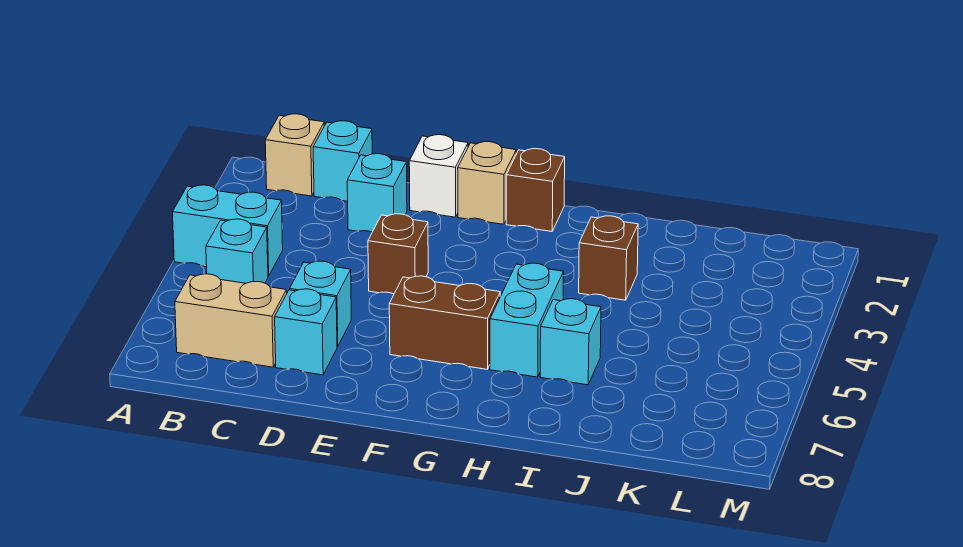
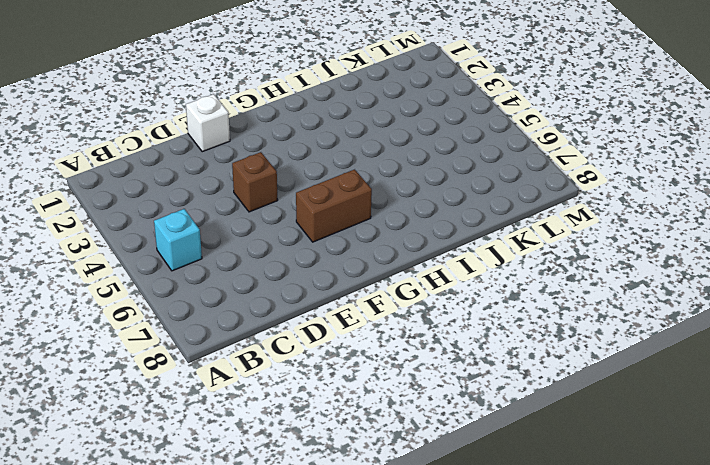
none -> cyan brick A4:B4 level 1
none -> tan brick B1 level 1
none -> tan brick B7:C7 level 1

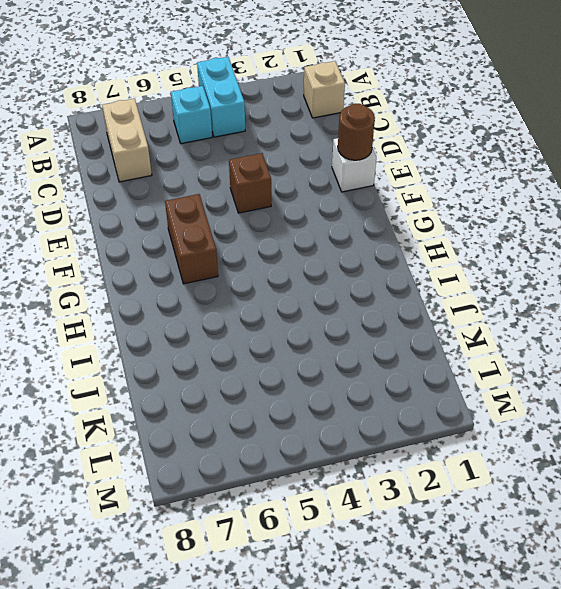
brown round brick E1 level 2 -> none
none -> cyan brick C1 level 1
none -> cyan brick D2 level 1
none -> cyan brick D6 level 1

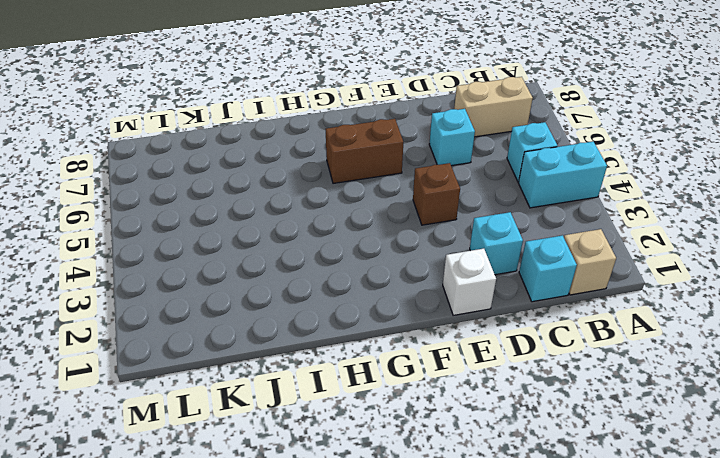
none -> cyan brick D7 level 1
none -> tan brick F1 level 1
none -> brown brick G1 level 1

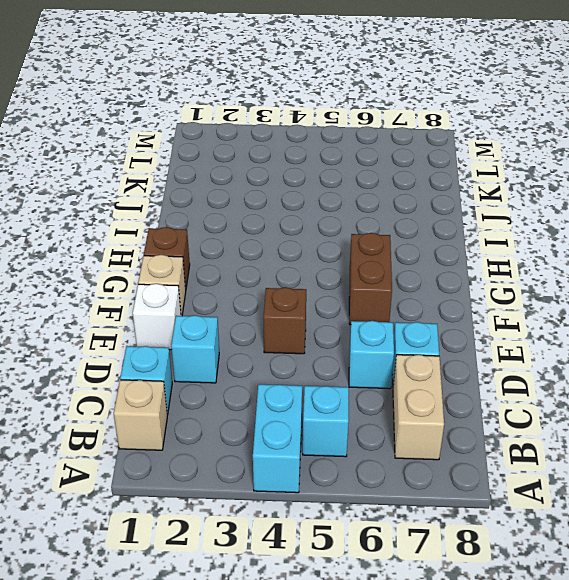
none -> cyan brick H5:H6 level 1
none -> brown brick I3 level 1
none -> cyan brick I6 level 1

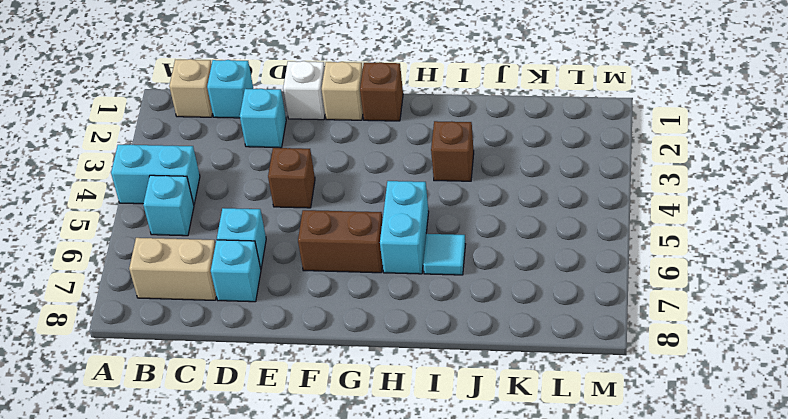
cyan tile I6 level 1 -> cyan brick I6 level 1

